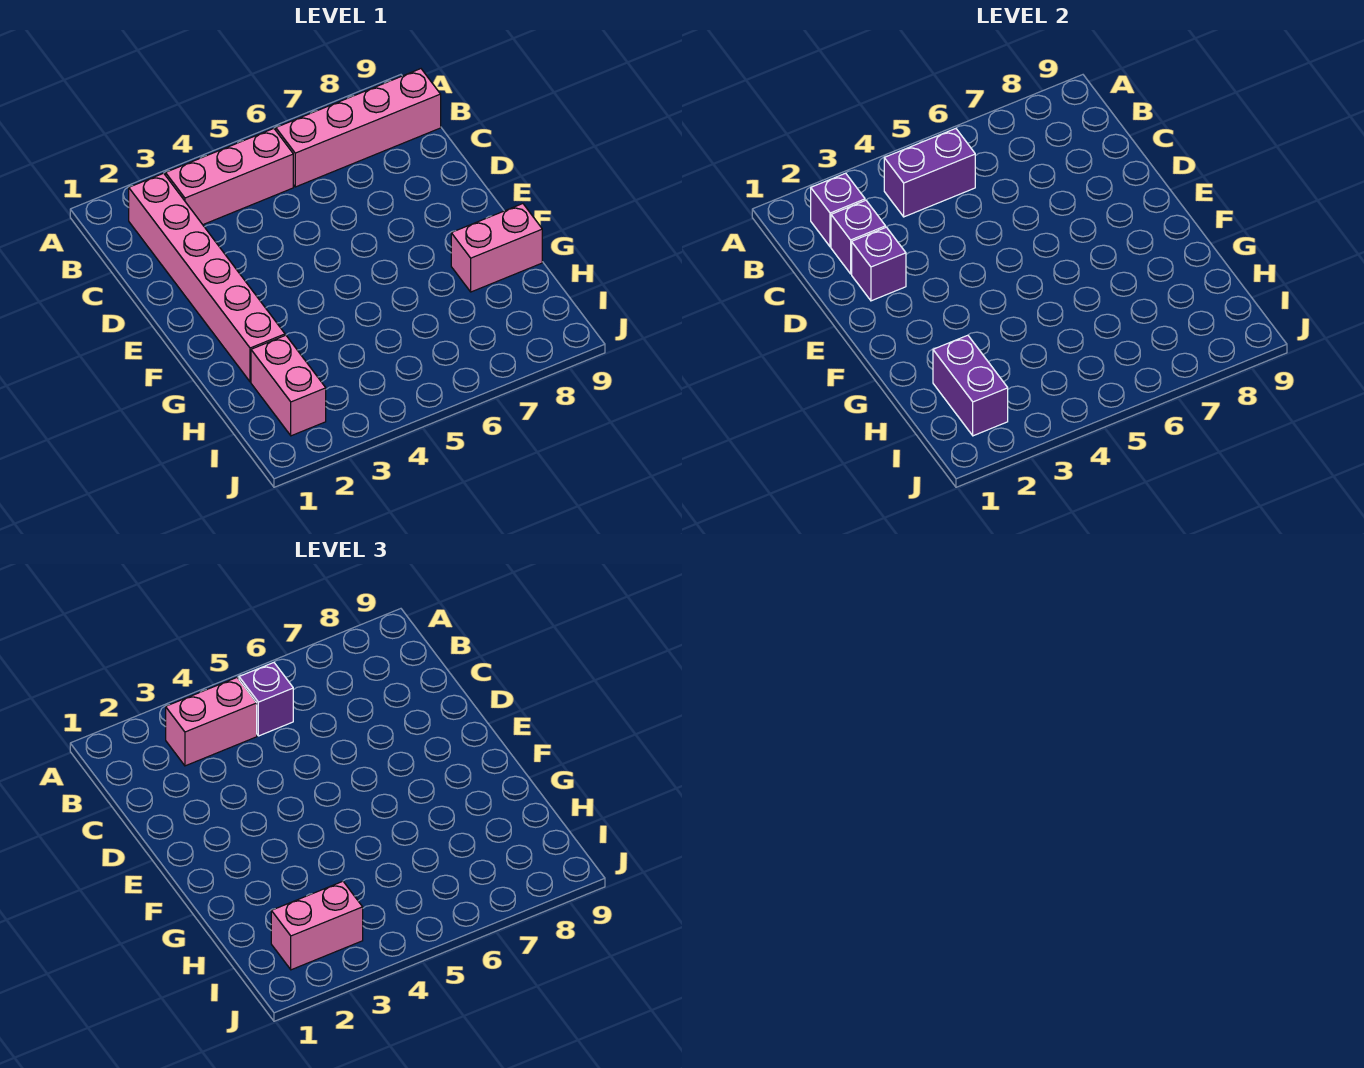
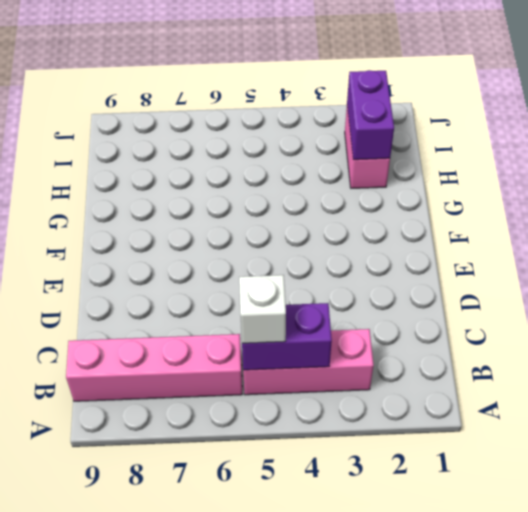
white brick B5 level 3 -> purple brick B5 level 3
none -> pink brick B2:G2 level 1
none -> pink brick G8:G9 level 1
none -> purple brick B2 level 2

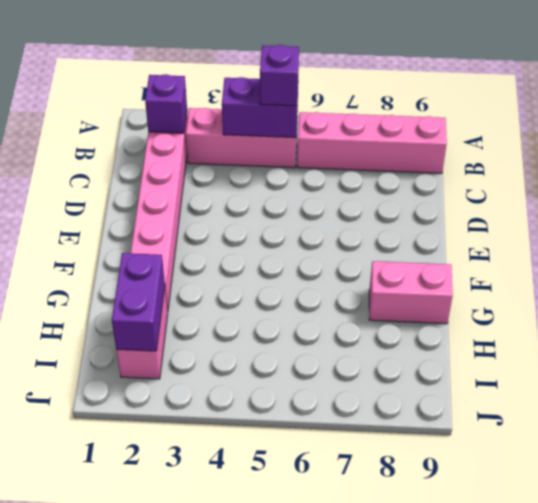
none -> purple brick C2 level 2
none -> purple brick D2 level 2
none -> pink brick B3:B4 level 3

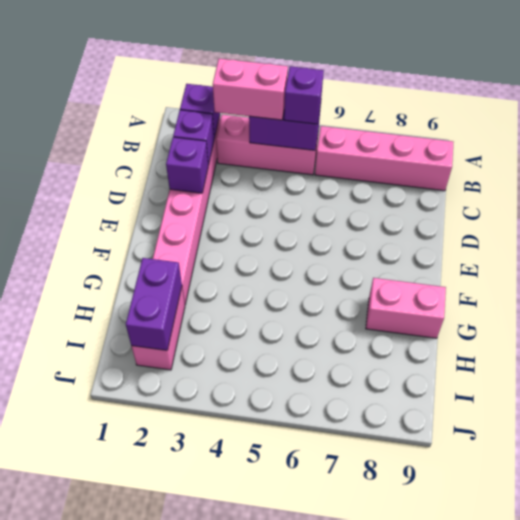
none -> pink brick I2:I3 level 3

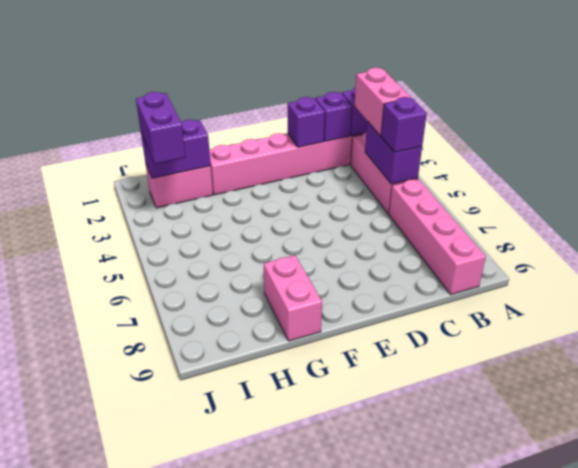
purple brick I2:I3 level 3 -> pink brick I2:I3 level 3

